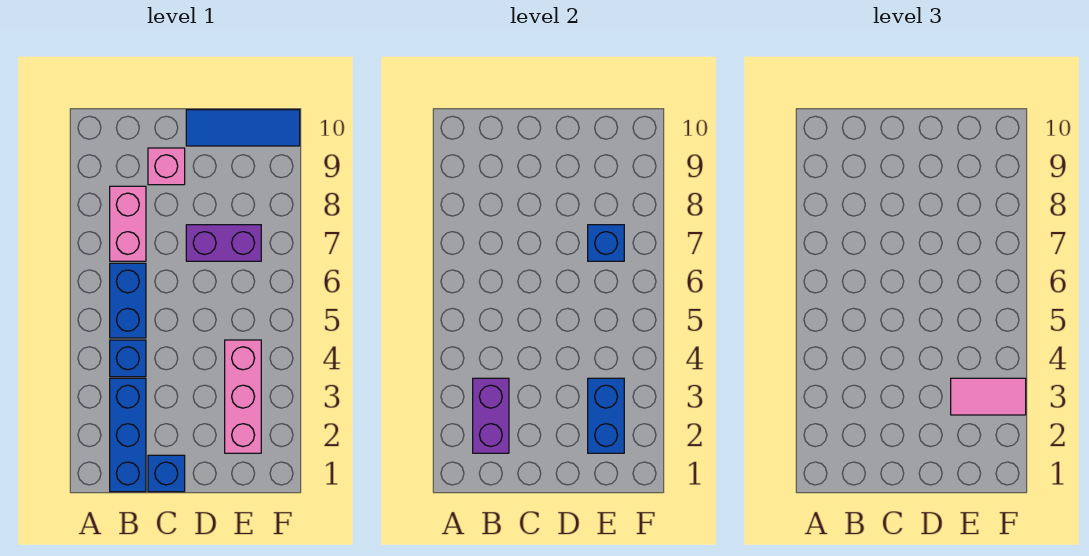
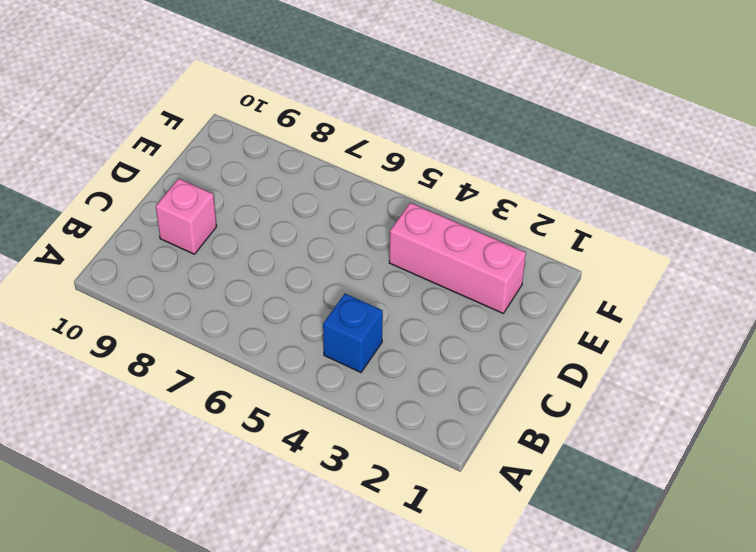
none -> blue brick B1:B3 level 1
none -> blue brick B5:B6 level 1
none -> pink brick B7:B8 level 1

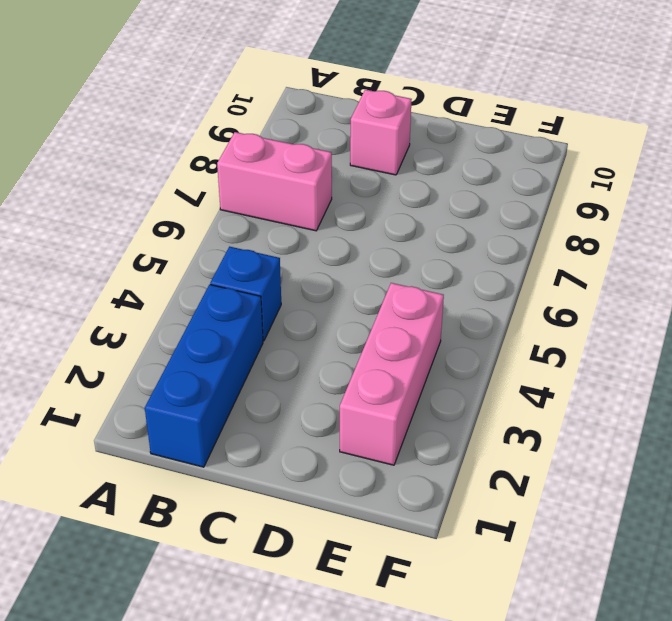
pink brick A7:B7 level 1 -> pink brick B7:B8 level 1
none -> blue brick B5:B6 level 1
none -> blue brick C1 level 1
none -> purple brick D7:E7 level 1

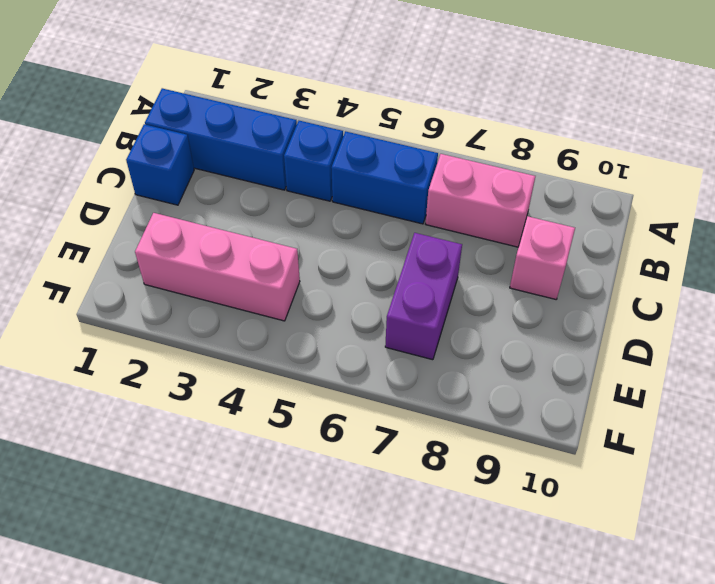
none -> blue tile D10:F10 level 1
none -> purple brick B2:B3 level 2
none -> blue brick E2:E3 level 2

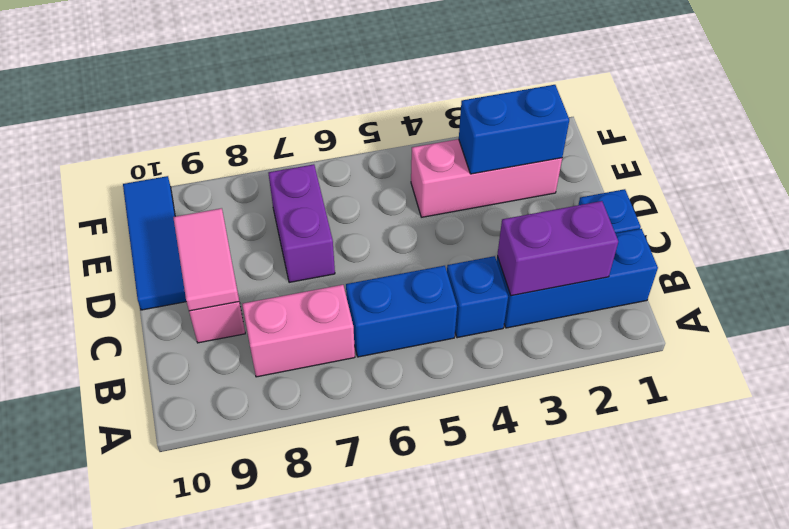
pink tile C9:D9 level 2 -> pink tile E3:F3 level 3
none -> blue brick E7 level 2

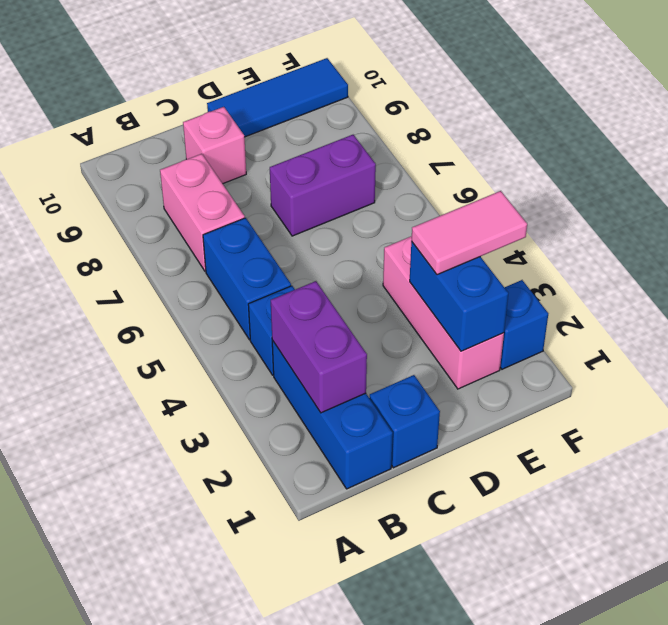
blue brick F2 level 1 -> blue brick E7 level 2

